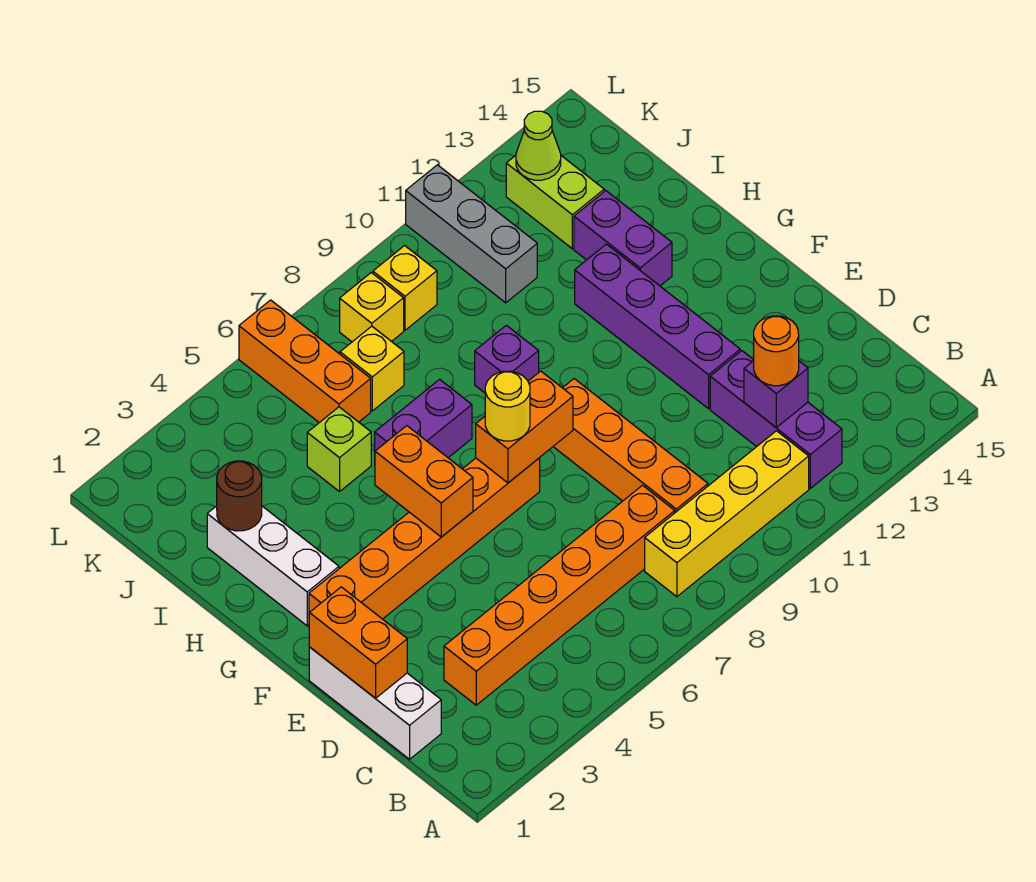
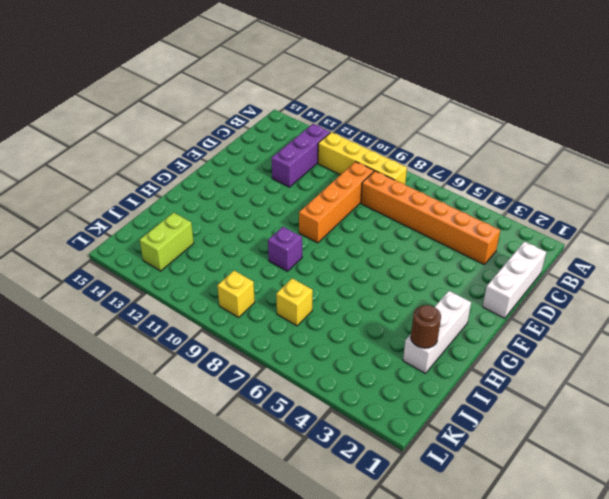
none -> purple brick E12:H12 level 1
none -> orange brick F2:F7 level 1
none -> purple brick H6:H7 level 1

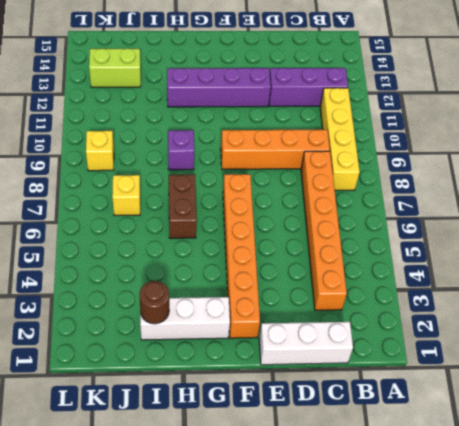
brown brick H6:H7 level 1 -> purple brick H6:H7 level 1
none -> purple brick H13:I13 level 1
none -> lime brick I5 level 1
none -> orange brick J6:L6 level 1

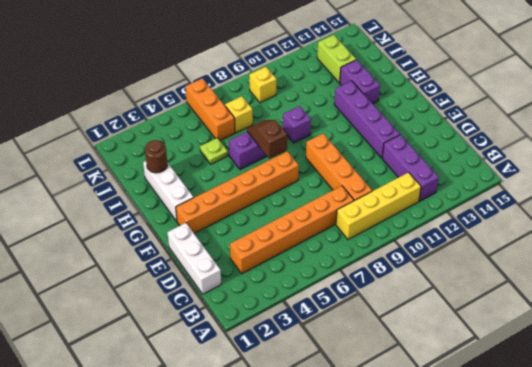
brown slope G7:H7 level 2 top G -> none
lime plate I5 level 1 -> lime brick I5 level 1
none -> grey brick J11:L11 level 1
none -> yellow brick K8 level 1
none -> purple brick C12 level 2

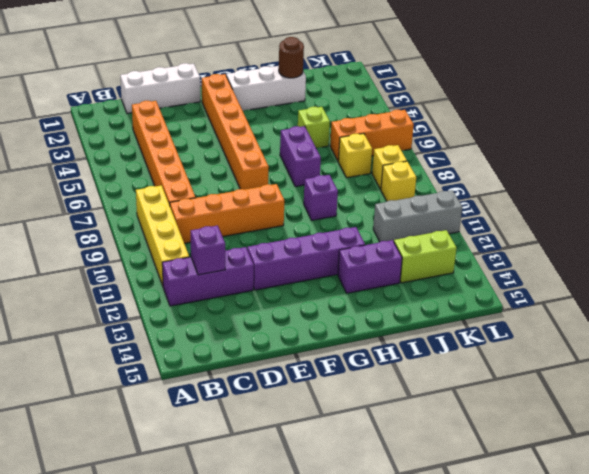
none -> orange brick D1:E1 level 2
none -> orange brick F5:G5 level 2
none -> orange brick F7:F8 level 2

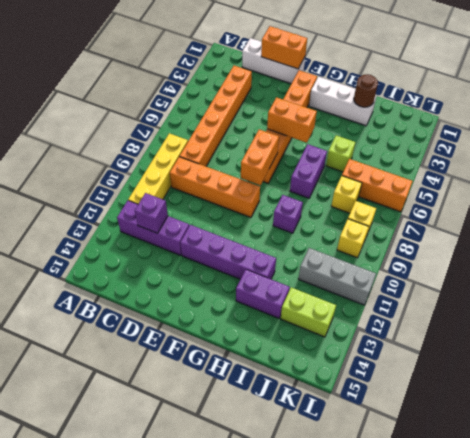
none -> lime cone K13 level 2
none -> orange round brick C12 level 3
none -> yellow round brick F7 level 3

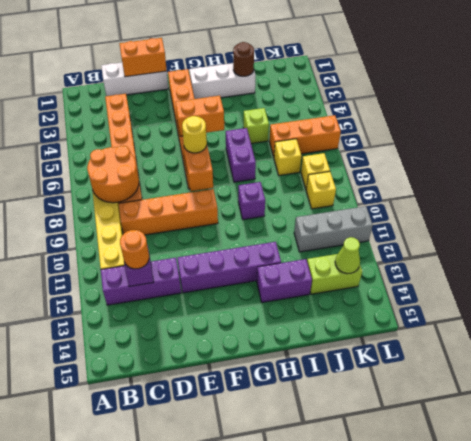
orange round brick B7:C8 level 2 -> none

